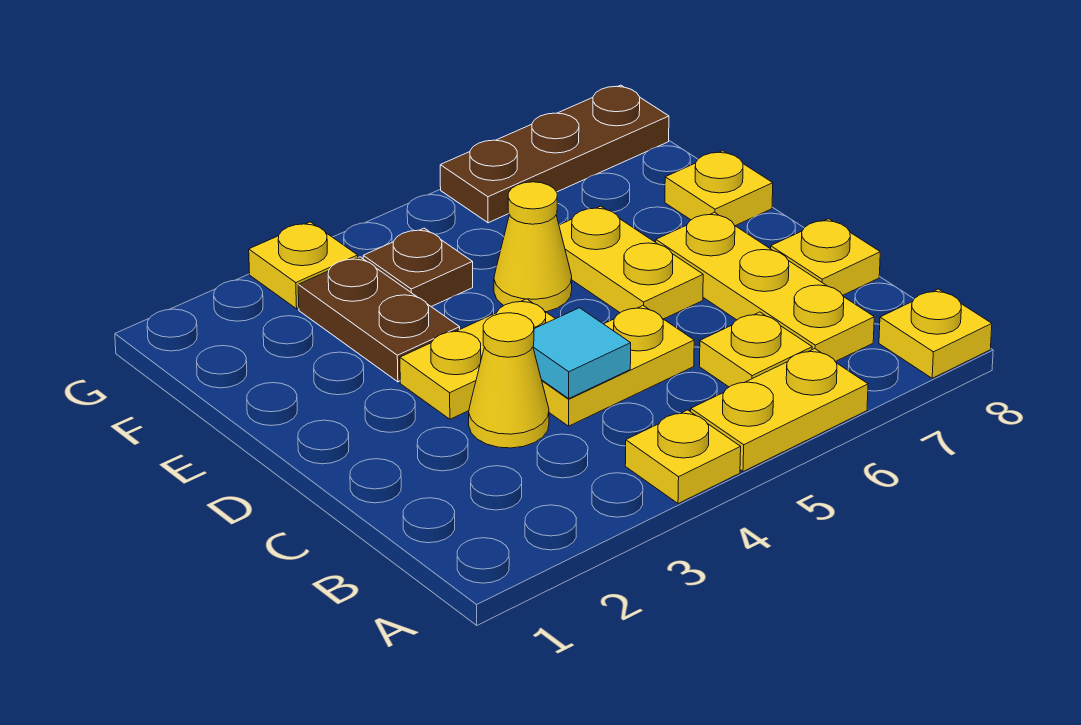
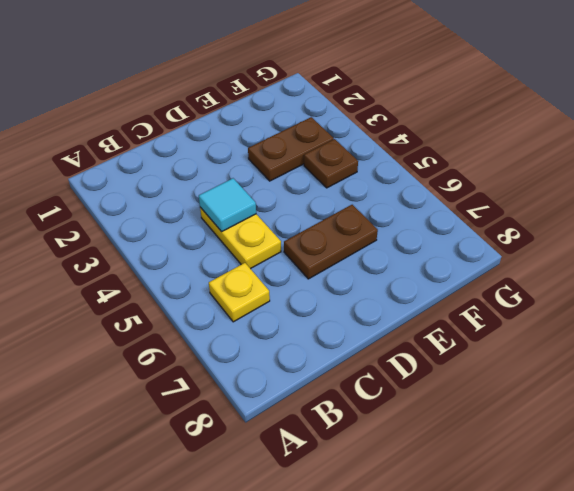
brown plate D6:E6 level 1 -> yellow plate D6:E6 level 1
none -> yellow plate A4 level 1
none -> yellow plate A5:A6 level 1
none -> yellow plate A8 level 1

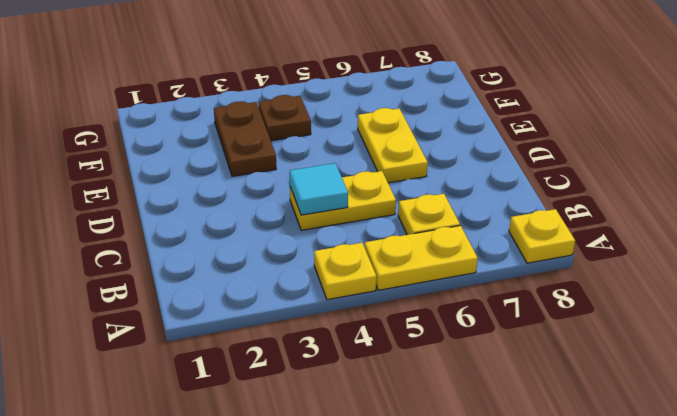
none -> yellow plate B7:D7 level 1
none -> yellow cone C3 level 1
none -> yellow plate C8 level 1

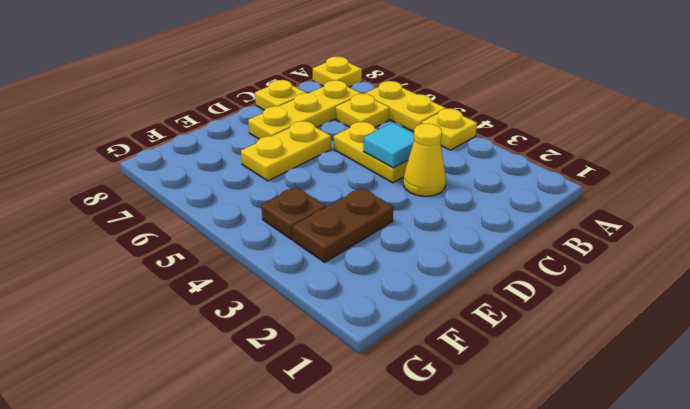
none -> yellow plate D3:D4 level 1
none -> yellow cone E5 level 1
none -> yellow plate E8 level 1

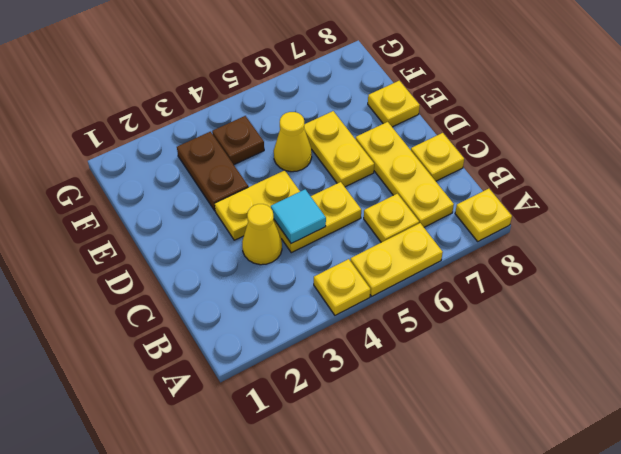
none -> yellow plate G3 level 1
none -> brown plate G6:G8 level 1

